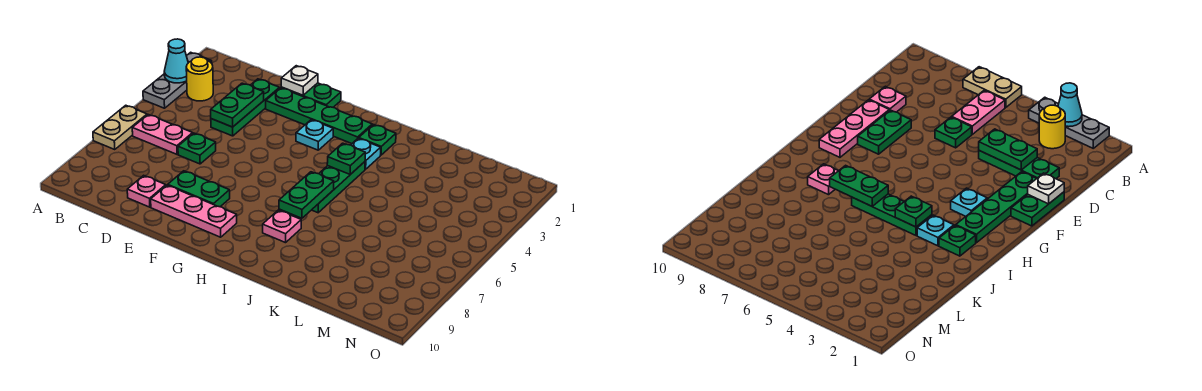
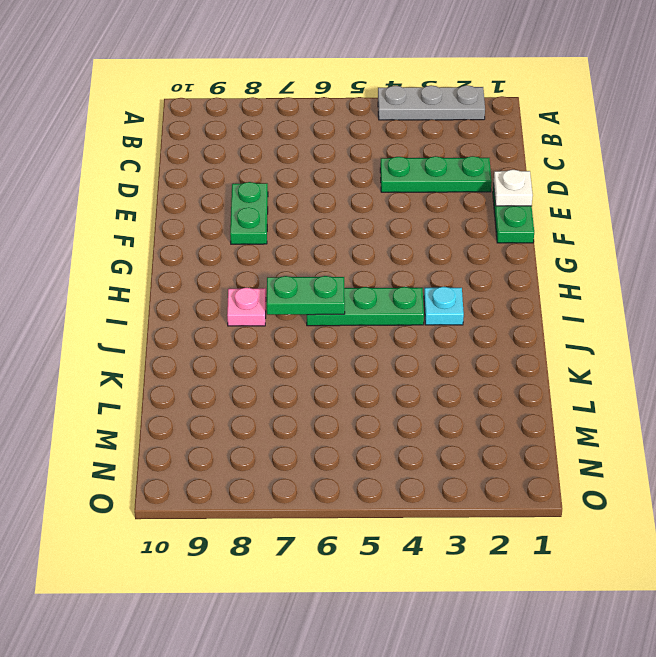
none -> tan plate A6:A7 level 1
none -> yellow round brick B3 level 1
none -> pink plate B6:C6 level 1

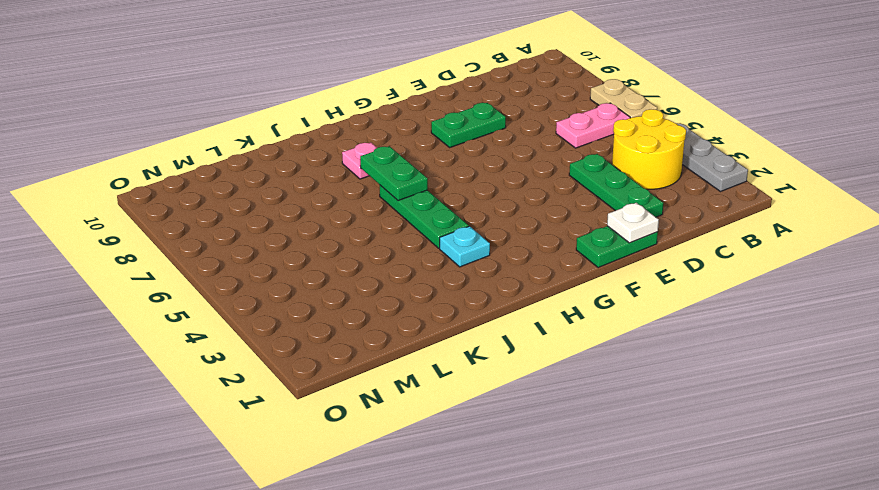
yellow round brick B3:C4 level 1 -> yellow round brick B3 level 1
none -> green plate D6 level 1
none -> pink plate D9 level 1
none -> green plate E2:H2 level 1

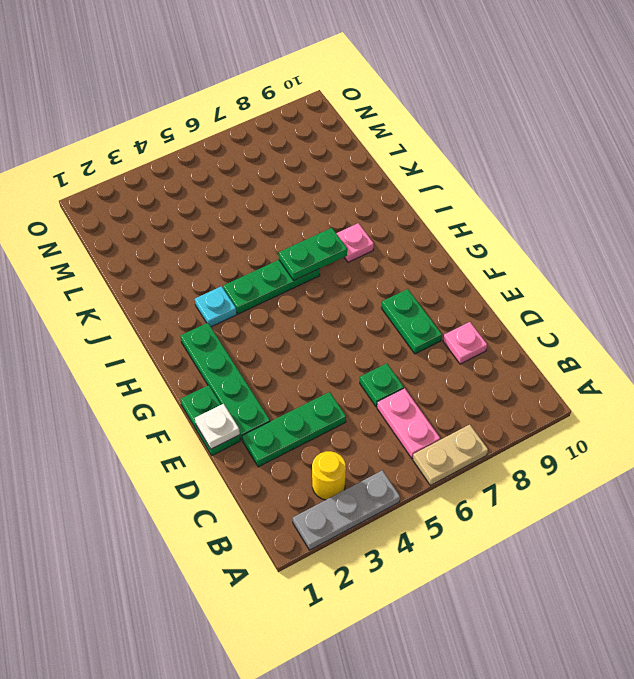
none -> pink plate E9:G9 level 1
none -> cyan plate G3 level 1
none -> green plate I2 level 1

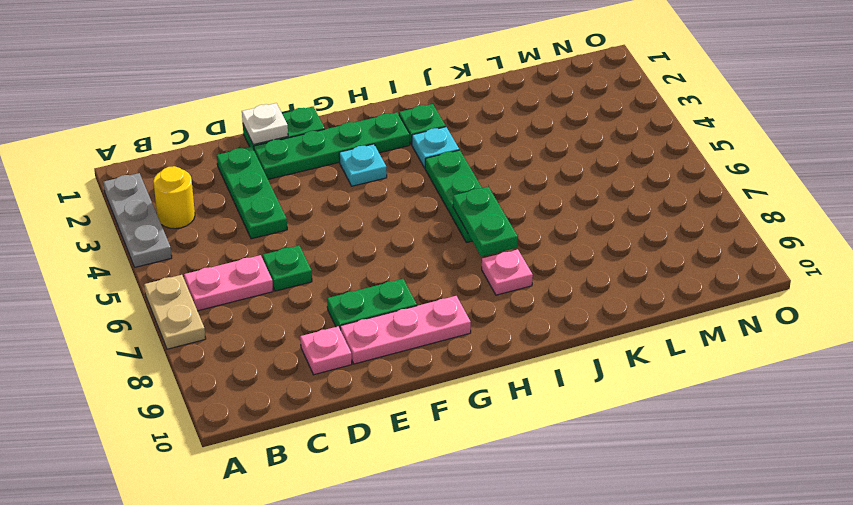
none -> cyan cone A3 level 2
none -> green plate D3:D4 level 2
none -> green plate I4 level 2

